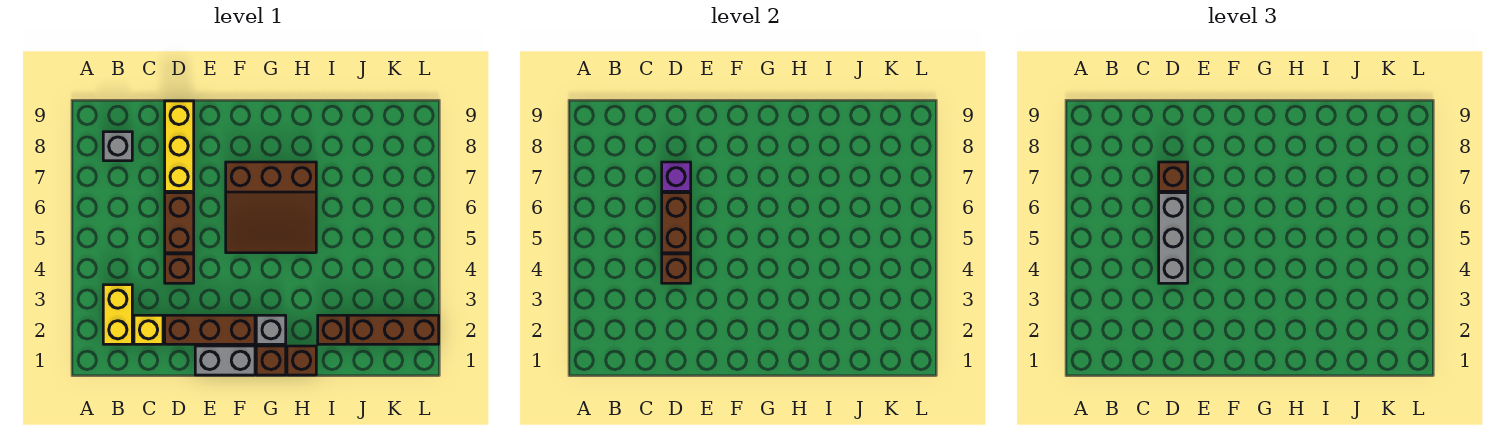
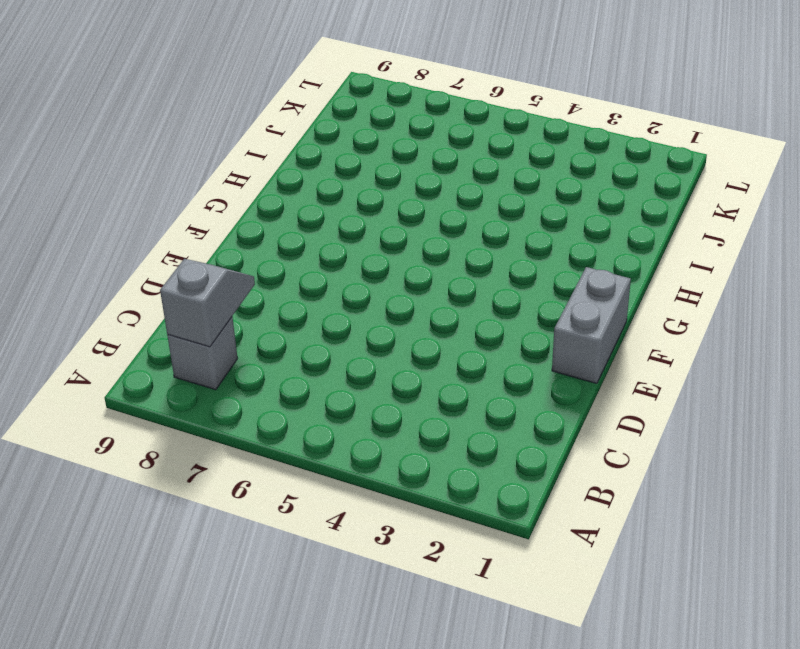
grey slope B8:C8 level 2 top B -> none
none -> yellow brick B2:B3 level 1
none -> yellow brick C2 level 1
none -> brown brick D2:F2 level 1

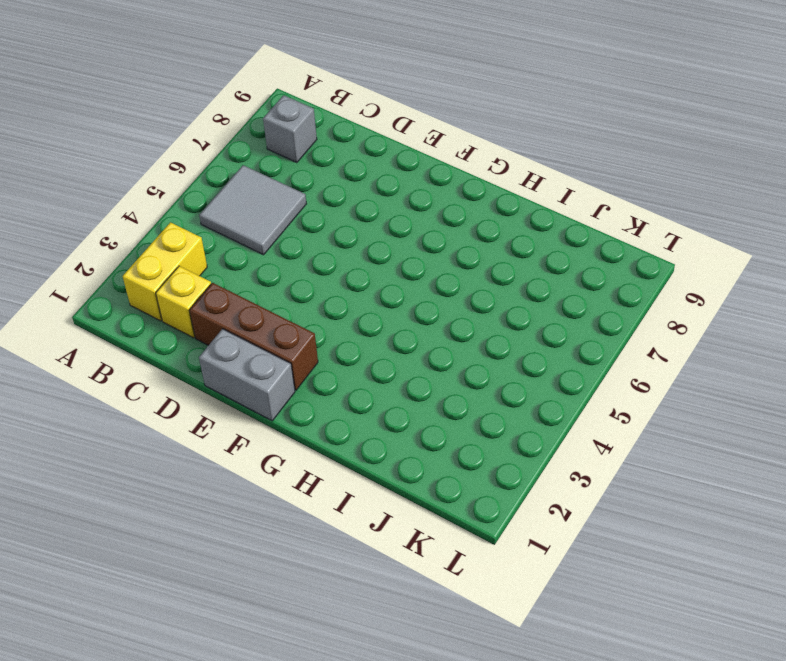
grey tile B5:C6 level 1 -> none
none -> brown brick D4 level 1
none -> brown brick D5:D6 level 1
none -> yellow brick D7:D9 level 1

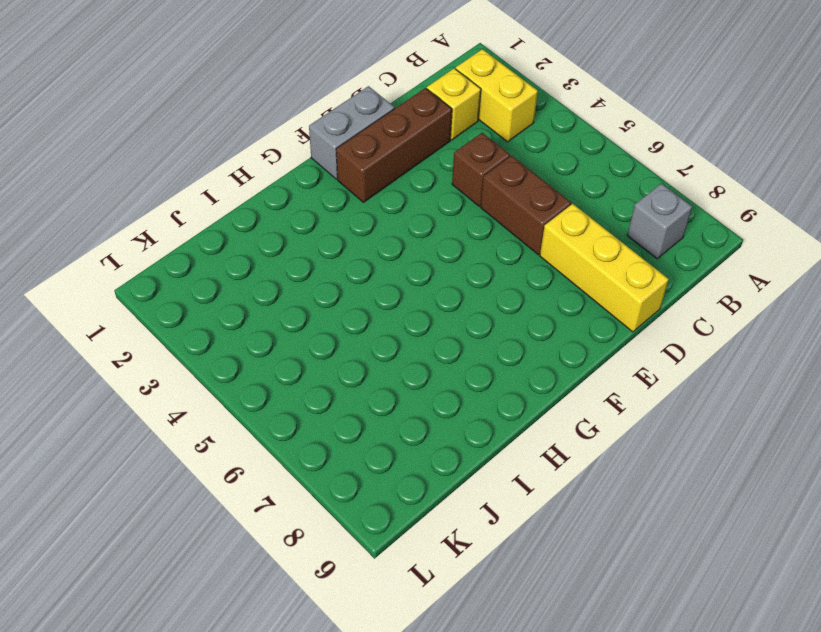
none -> brown slope F5:H7 level 1 top 7
none -> brown brick G1 level 1
none -> grey brick G2 level 1

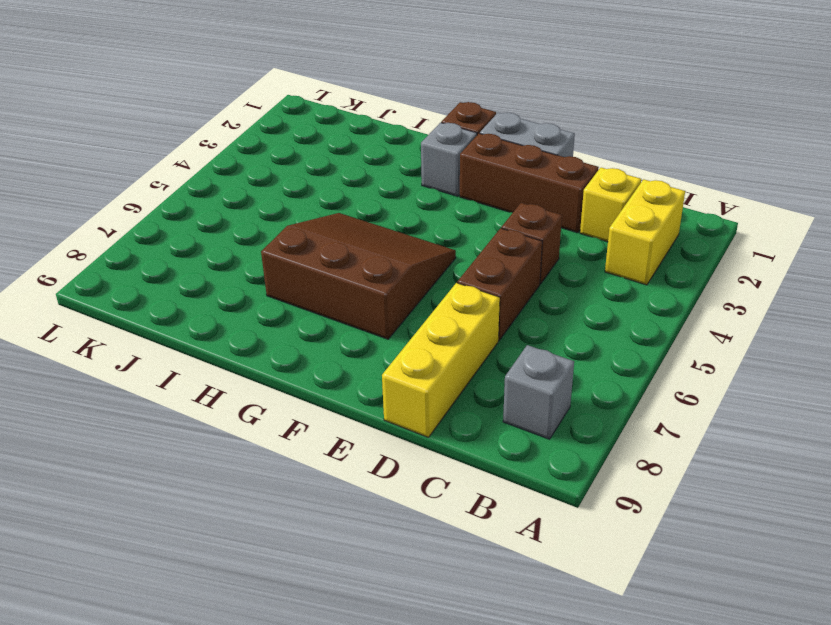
none -> brown brick H1 level 1
none -> brown brick I2 level 1
none -> brown brick J2:L2 level 1

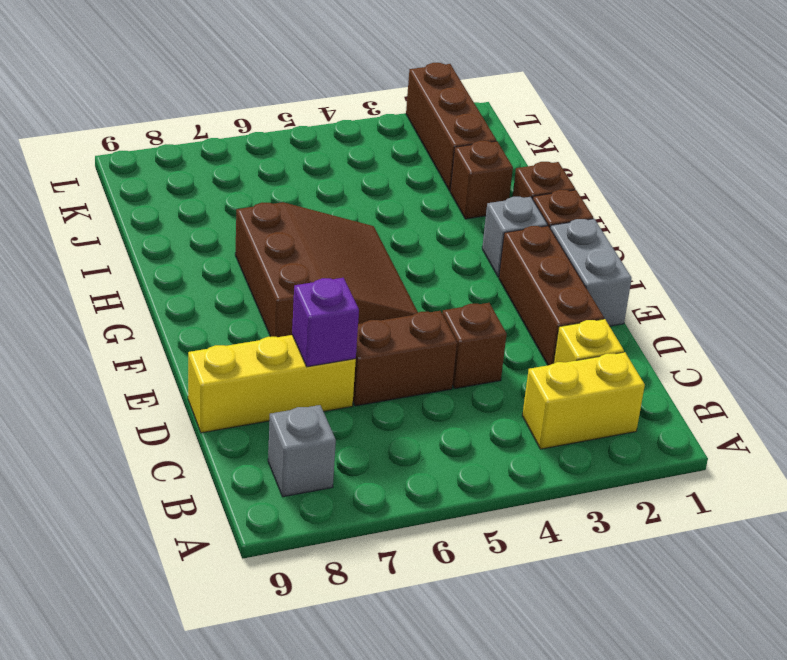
none -> brown brick D4 level 2
none -> brown brick D5:D6 level 2
none -> grey brick D4:D6 level 3

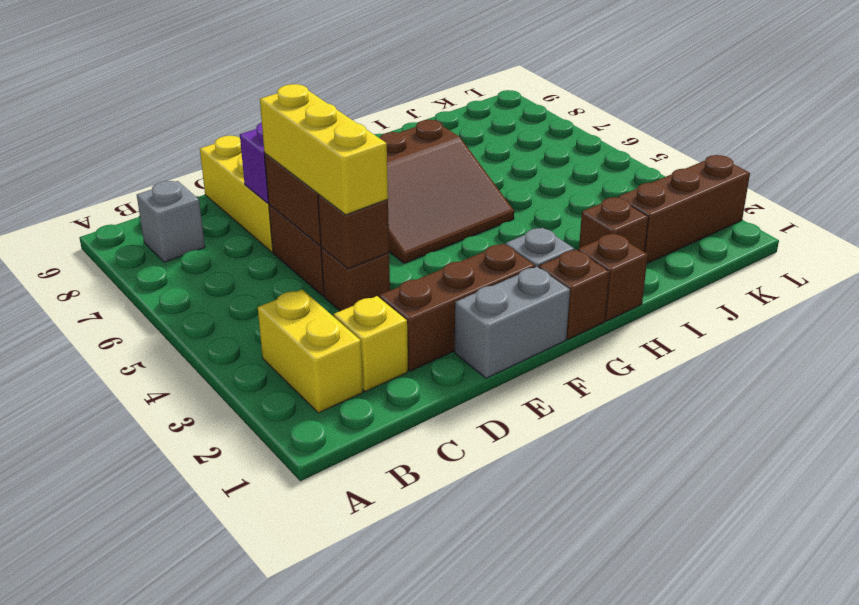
yellow brick D4:D6 level 3 -> grey brick D4:D6 level 3
none -> brown brick D7 level 3

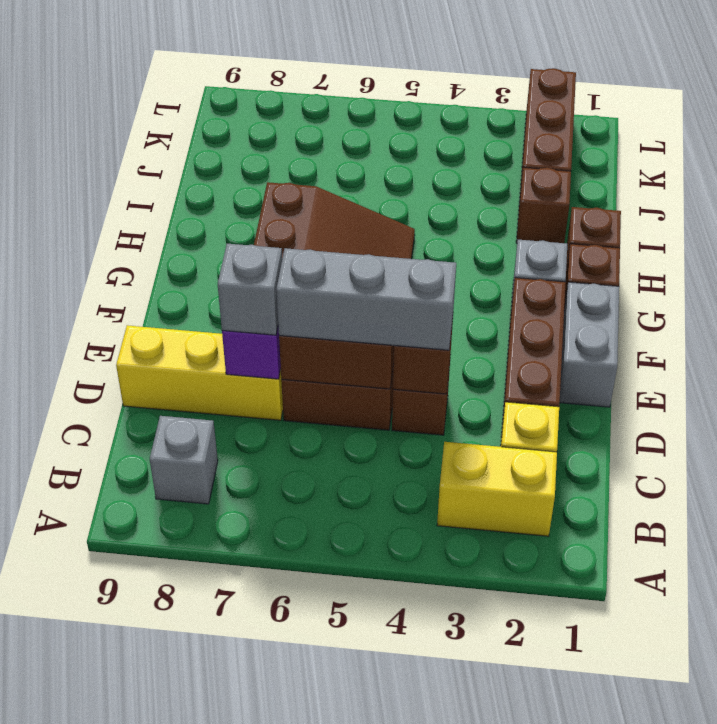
grey brick D7 level 3 -> brown brick D7 level 3

